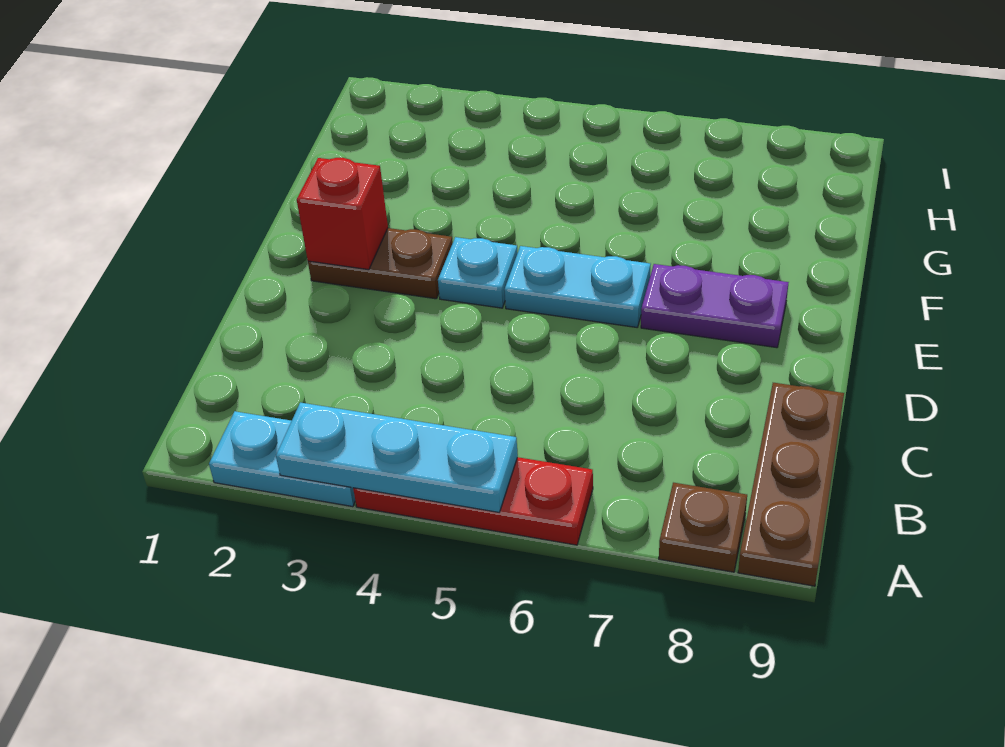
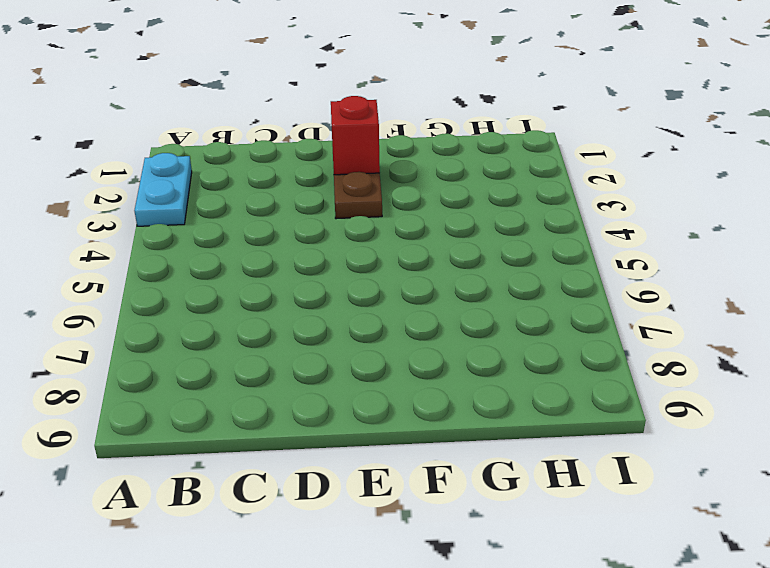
none -> red plate A4:A6 level 1
none -> brown plate A8 level 1

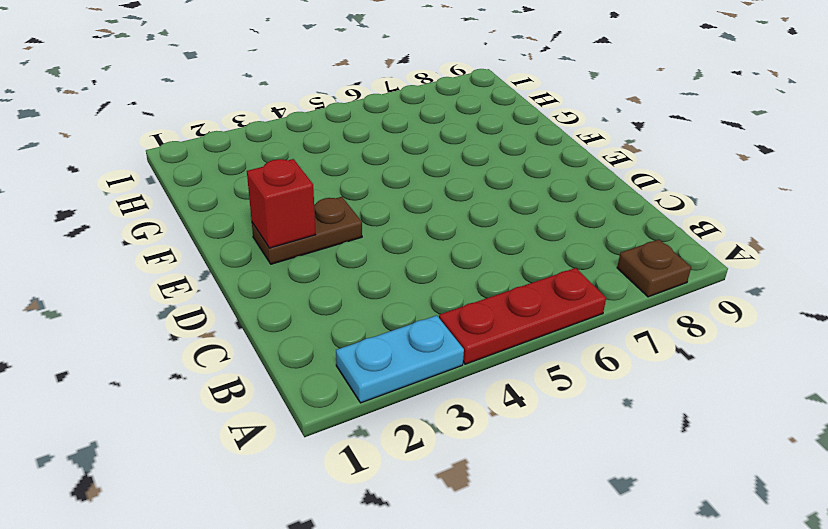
none -> brown plate A9:C9 level 1
none -> cyan plate E4 level 1

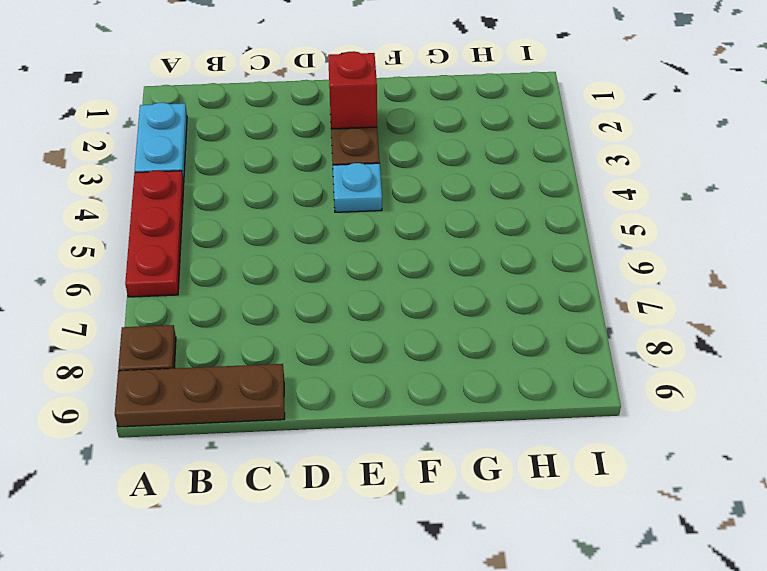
none -> cyan plate E5:E6 level 1
none -> purple plate E7:E8 level 1

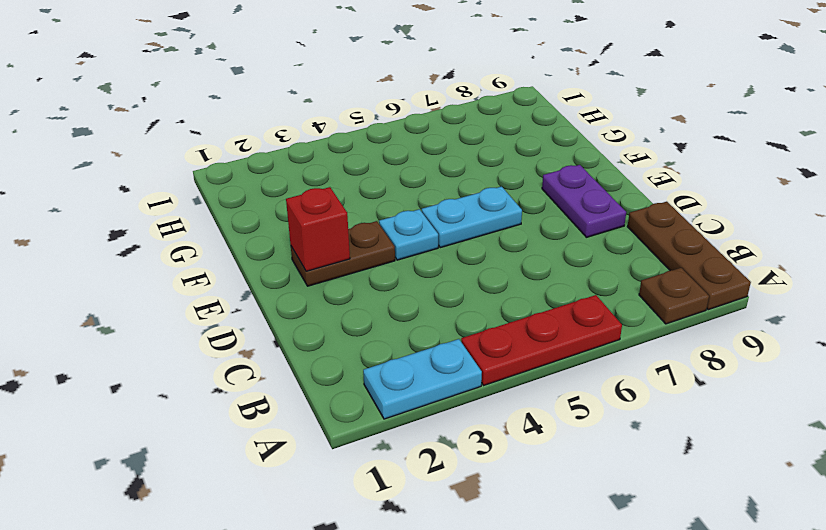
purple plate D8:E8 level 1 -> purple plate E7:E8 level 1
none -> cyan plate A3:A5 level 2

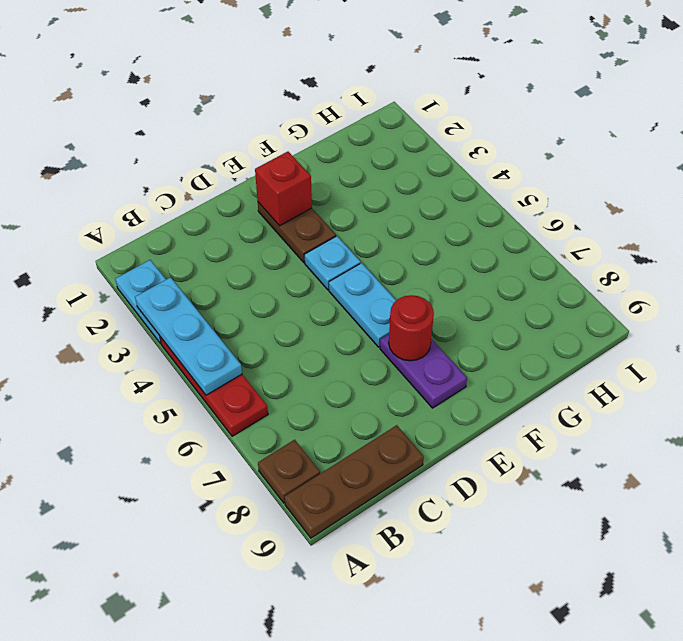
red round brick E7 level 2 -> none

